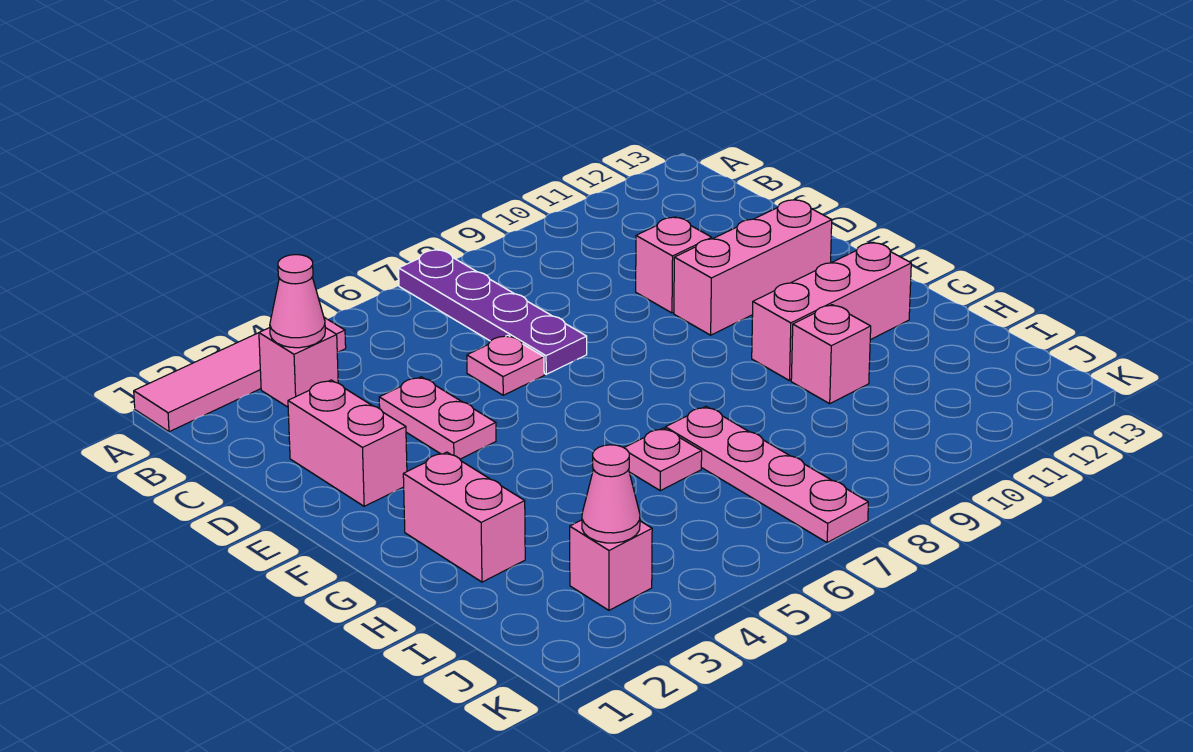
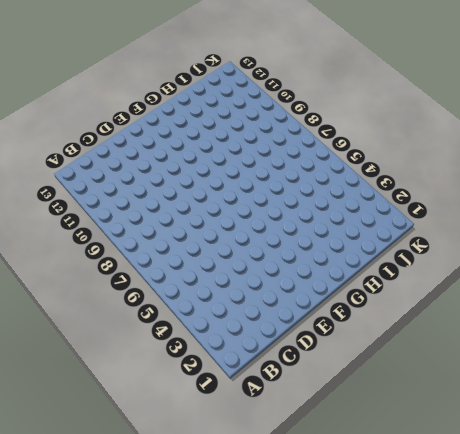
none -> pink tile A1:A4 level 1
none -> purple plate A7:D7 level 1
none -> pink brick B3 level 1

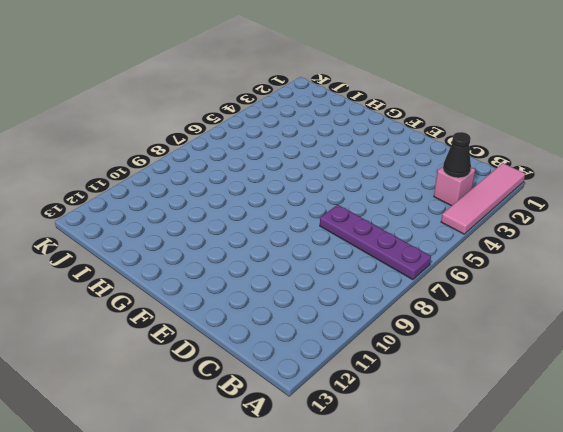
black cone B3 level 2 -> pink cone B3 level 2
none -> pink brick D2:E2 level 1
none -> pink plate D4:E4 level 1
none -> pink plate D6 level 1

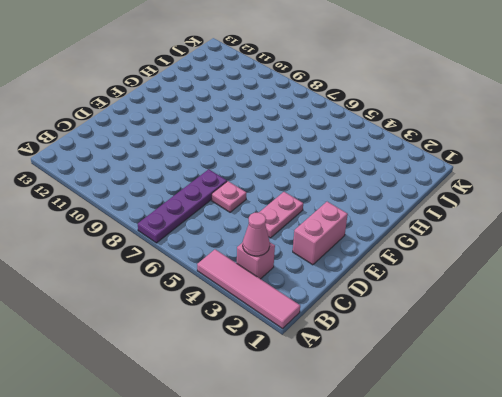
none -> pink brick D10 level 1
none -> pink brick E10:E12 level 1
none -> pink brick G2:H2 level 1

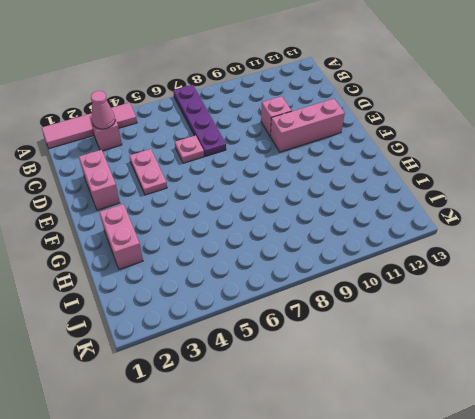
none -> pink brick G10:G12 level 1
none -> pink plate H6 level 1
none -> pink plate H7:K7 level 1

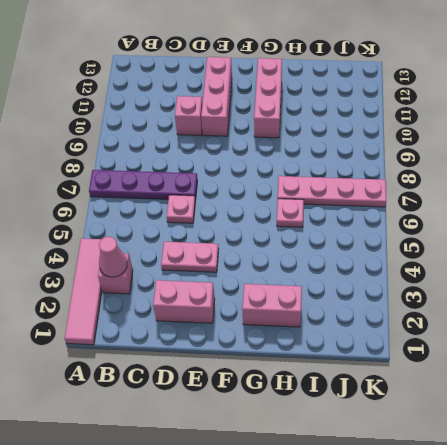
none -> pink brick H10 level 1
none -> pink brick J3 level 1
none -> pink cone J3 level 2

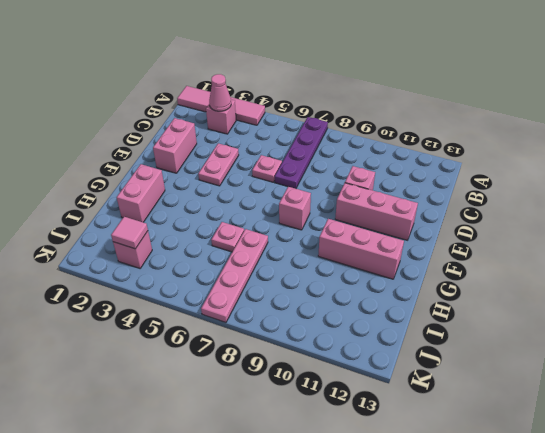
pink brick F8 level 1 -> pink brick H10 level 1
pink tile J3 level 2 -> pink cone J3 level 2

